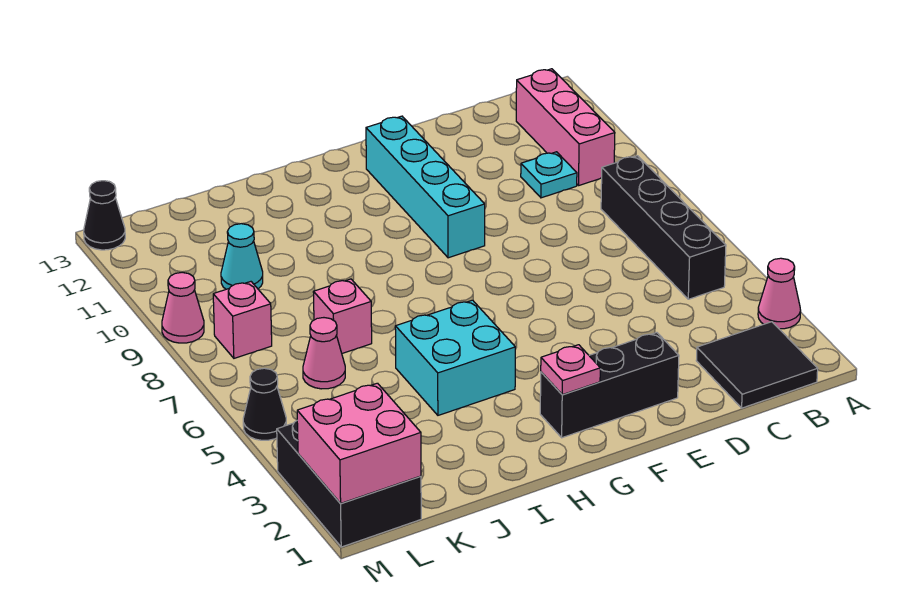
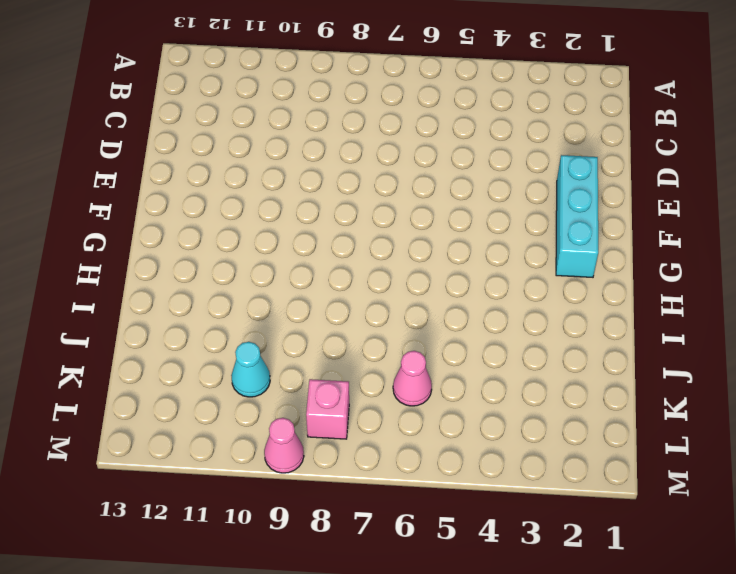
cyan brick E2:G2 level 1 -> black brick E2:G2 level 1
none -> pink cone A3 level 1
none -> black tile B1:C2 level 1
none -> black brick B5:B8 level 1

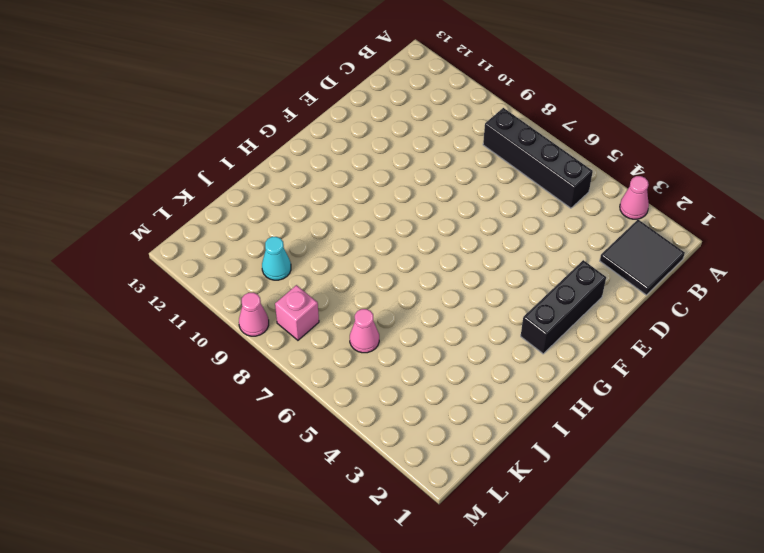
none -> pink brick B10:B12 level 1
none -> cyan plate C10 level 1
none -> cyan brick F9:F12 level 1

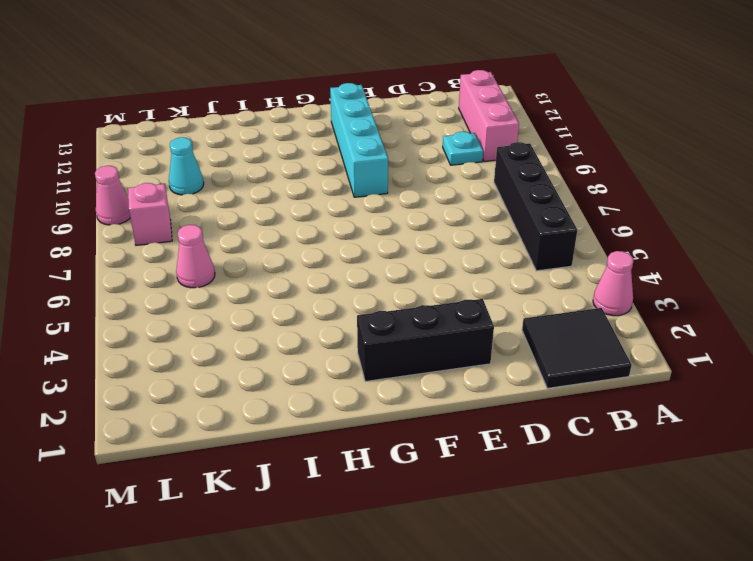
none -> cyan brick H4:I5 level 1
none -> pink brick J7 level 1
none -> black brick L1:M3 level 1

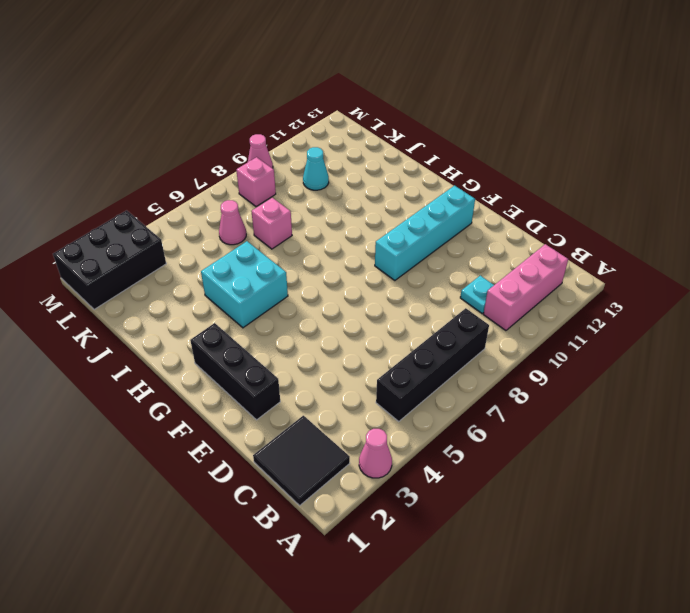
none -> black cone M5 level 1
none -> black cone M13 level 1
none -> pink plate G2 level 2

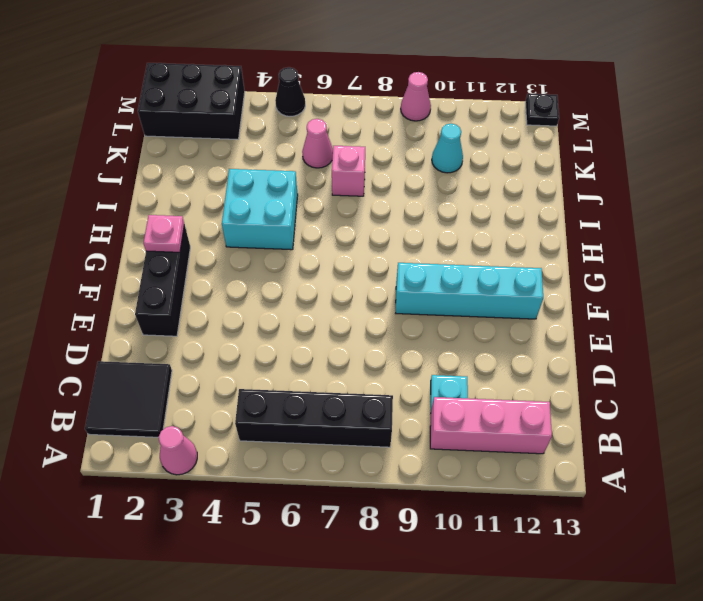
black plate M13 level 1 -> black cone M13 level 1
none -> pink brick L8 level 1
none -> pink brick L1:M2 level 2

